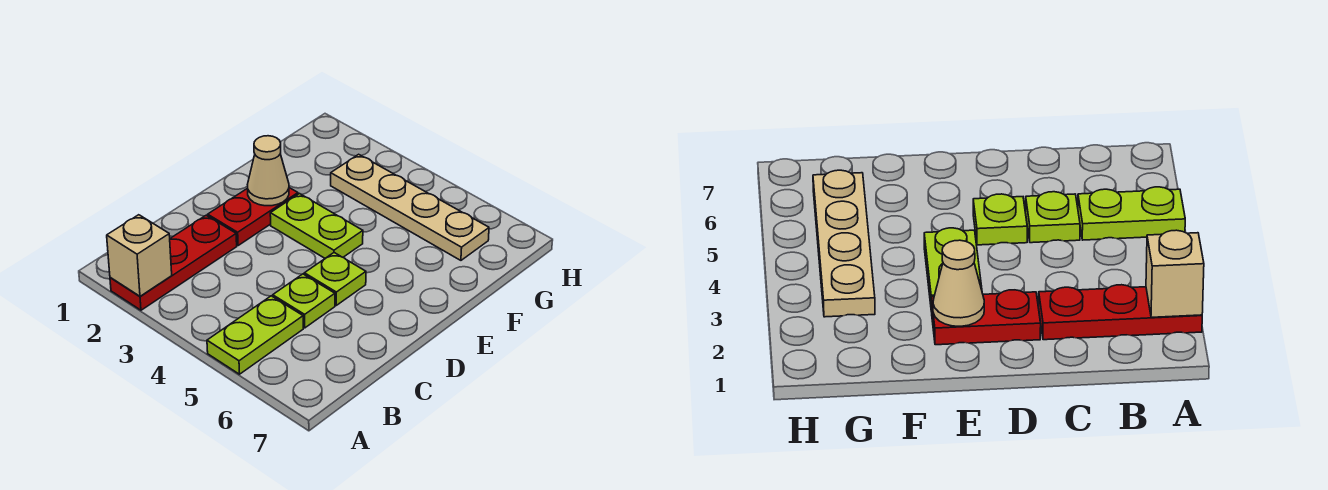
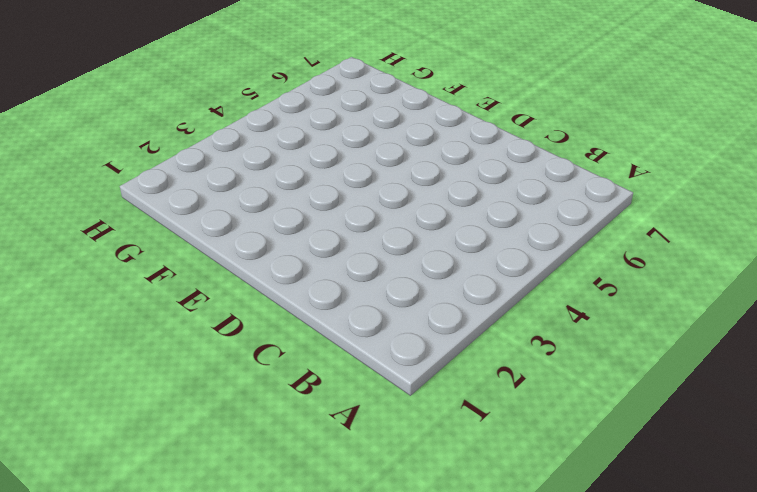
none -> red plate A2:C2 level 1
none -> lime plate A5:B5 level 1

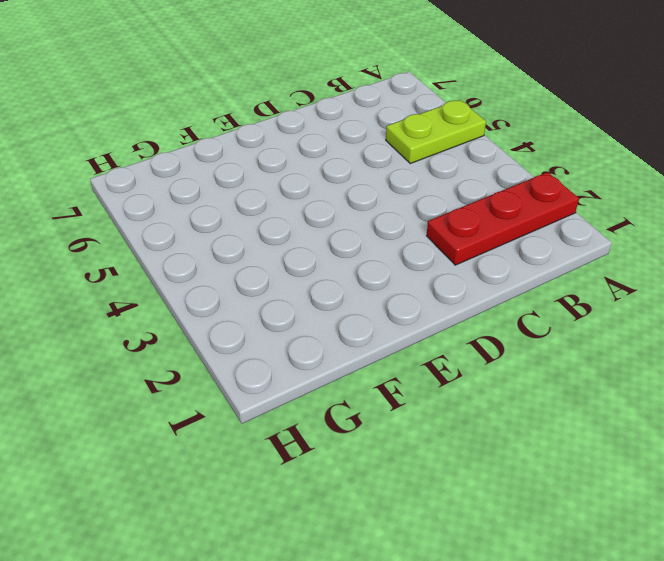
none -> lime plate C5 level 1
none -> red plate D2:E2 level 1

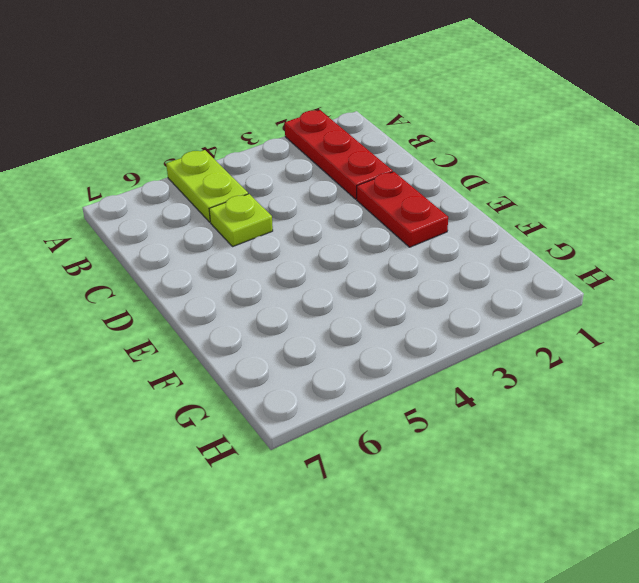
none -> lime plate D5 level 1
none -> lime plate E3:E4 level 1

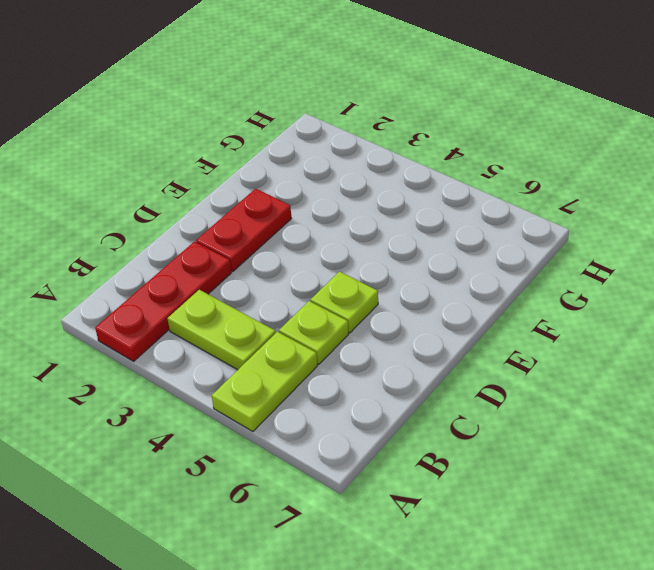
lime plate B3:B4 level 1 -> lime plate E3:E4 level 1
none -> tan plate G3:G6 level 1
none -> tan brick A2 level 2

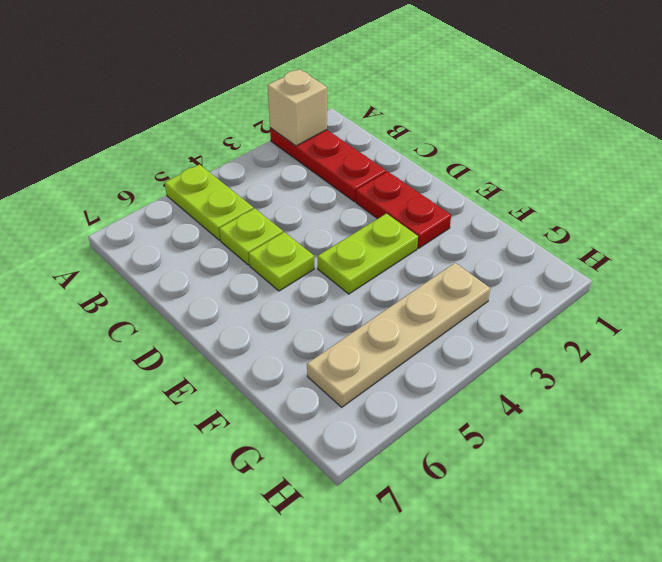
none -> tan cone E2 level 2

